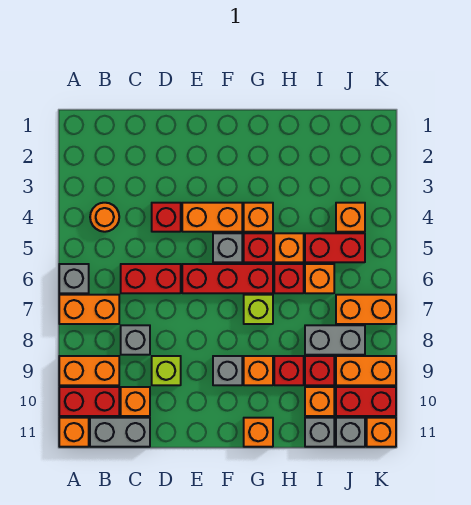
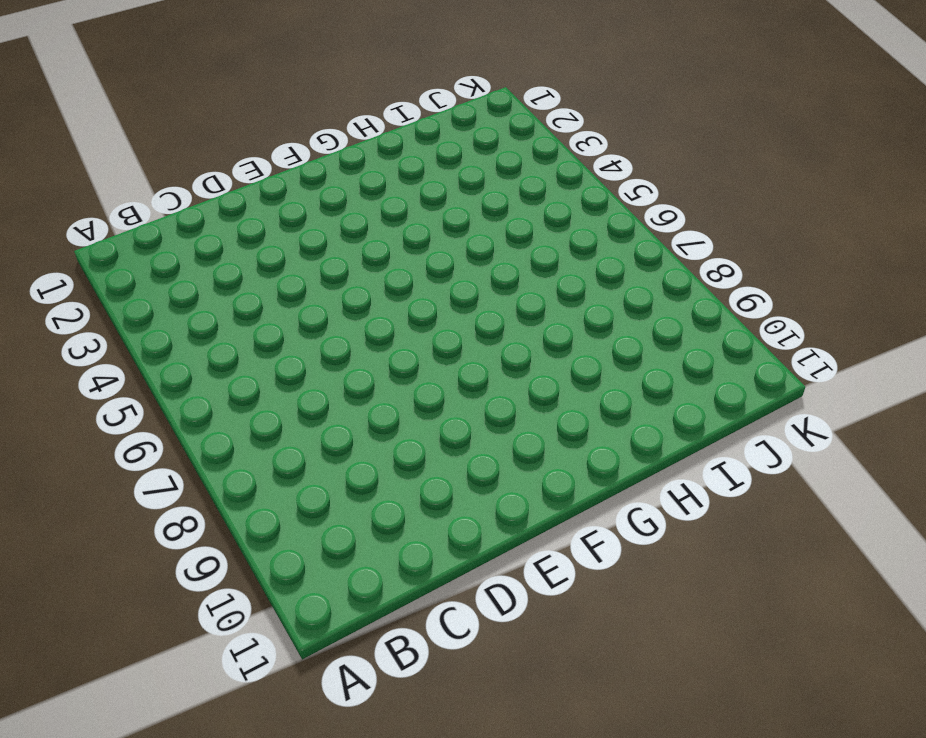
none -> grey brick A6 level 1
none -> orange brick A7:B7 level 1
none -> orange brick A9:B9 level 1
none -> red brick A10:B10 level 1

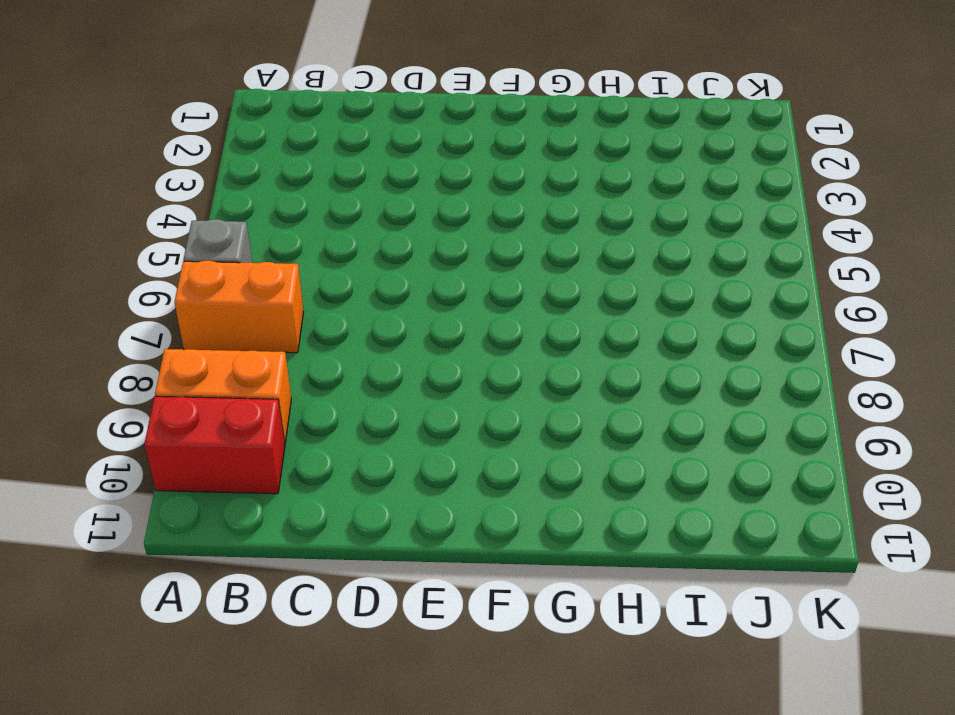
none -> orange brick A11 level 1
none -> orange round brick B4 level 1
none -> grey brick B11:C11 level 1
none -> red brick C6:D6 level 1

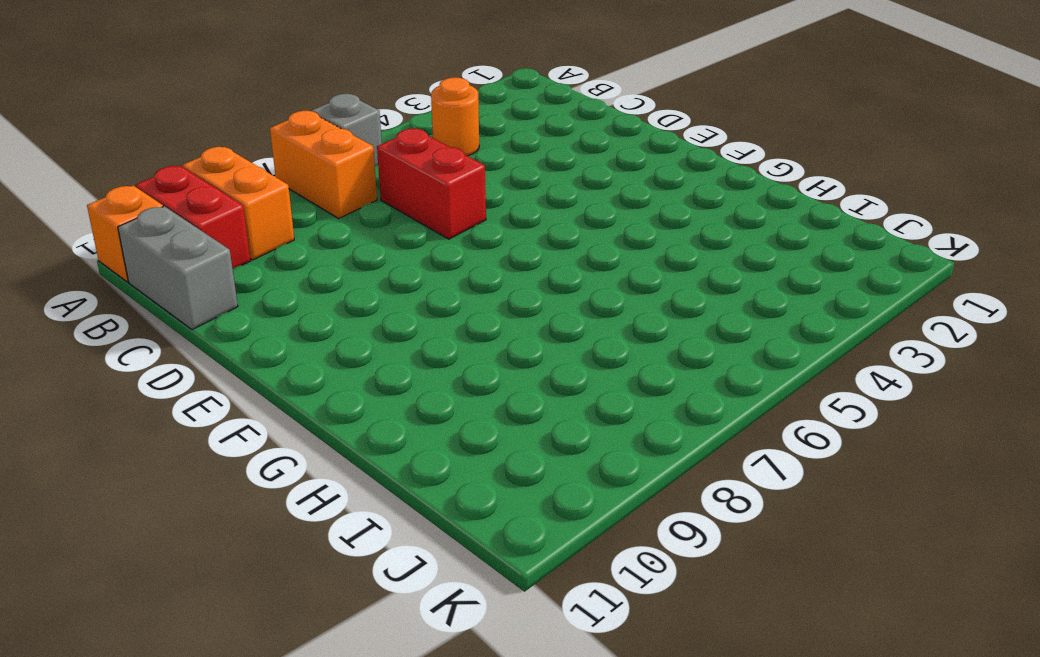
none -> grey brick C8 level 1
none -> orange brick C10 level 1
none -> red brick D4 level 1
none -> lime brick D9 level 1

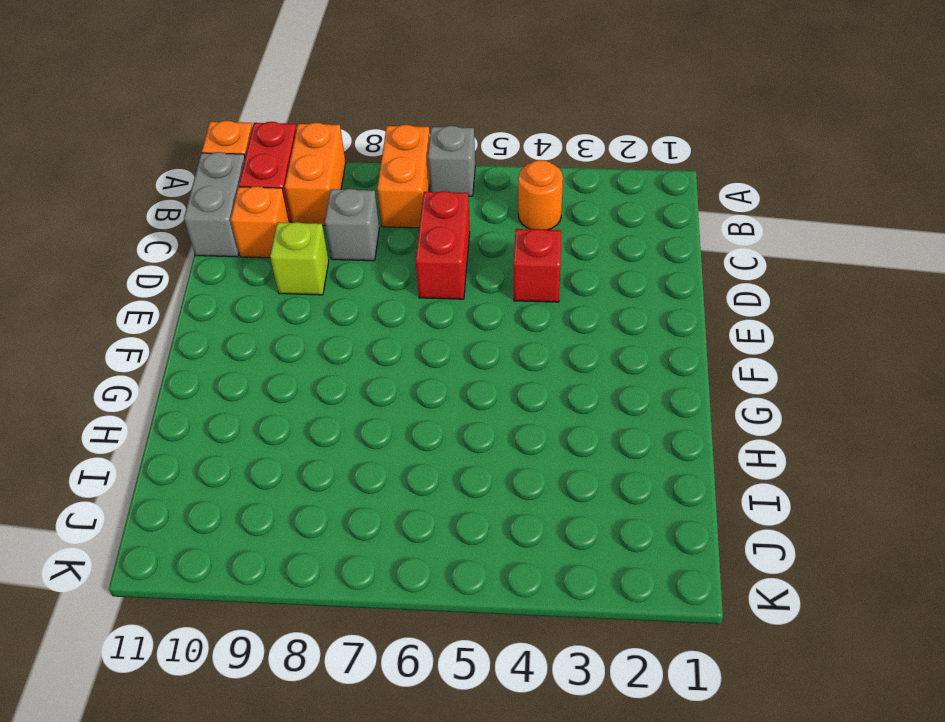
none -> orange brick E4:F4 level 1
none -> red brick E6:G6 level 1
none -> grey brick F5 level 1
none -> grey brick F9 level 1

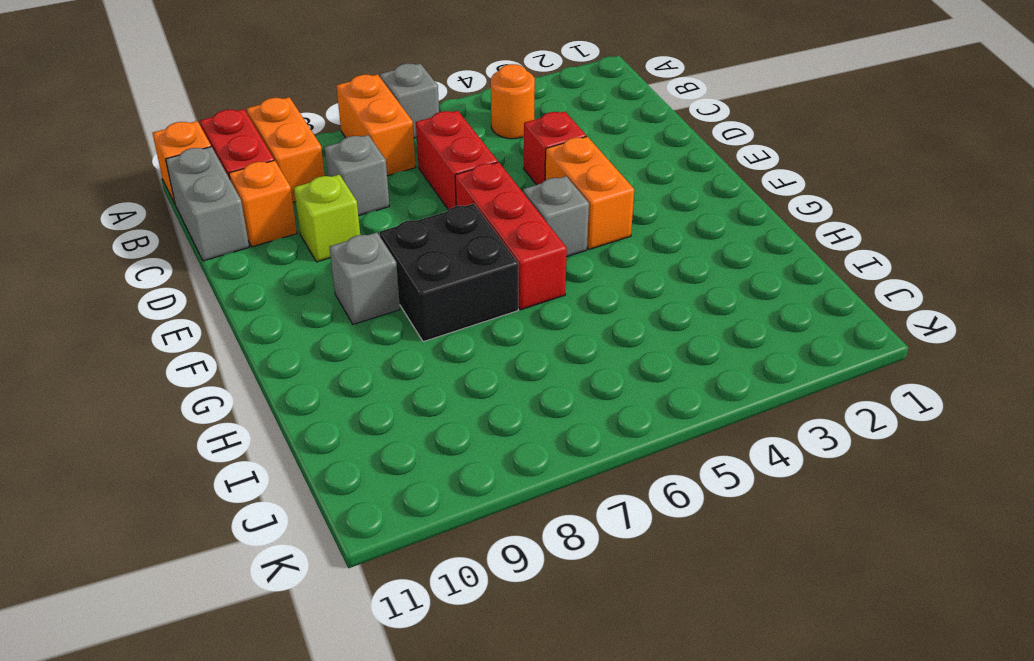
black brick F7:G8 level 1 -> lime brick G7 level 1
none -> orange brick G4 level 1
none -> red brick G5 level 1
none -> orange brick G9 level 1
none -> orange brick G11 level 1

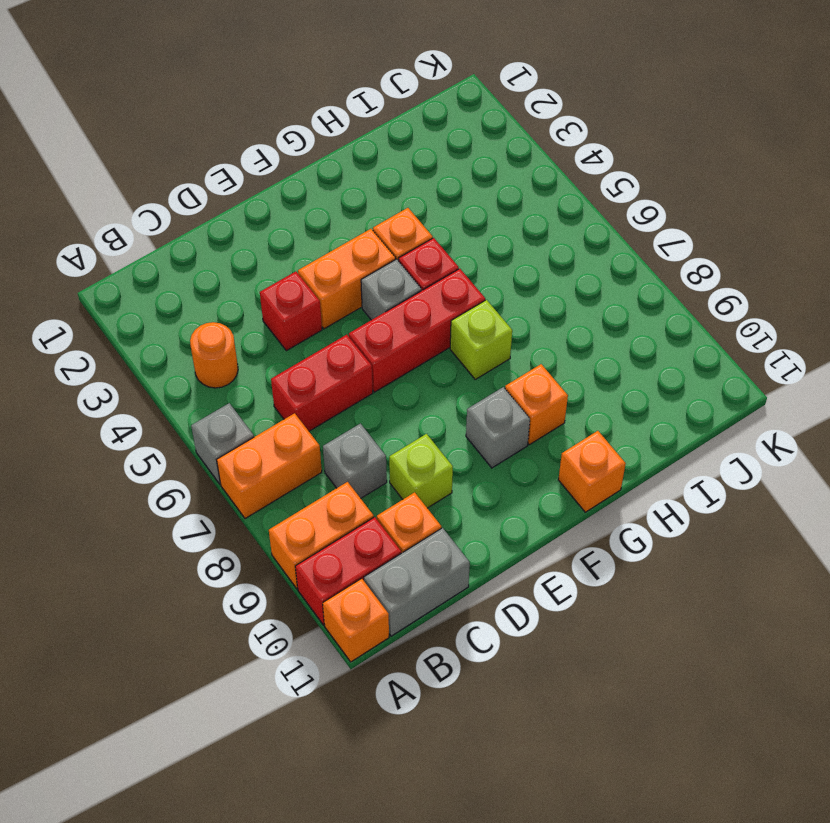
none -> orange brick H5 level 1
none -> red brick H6 level 1
none -> red brick H9 level 1
none -> red brick I5:J5 level 1

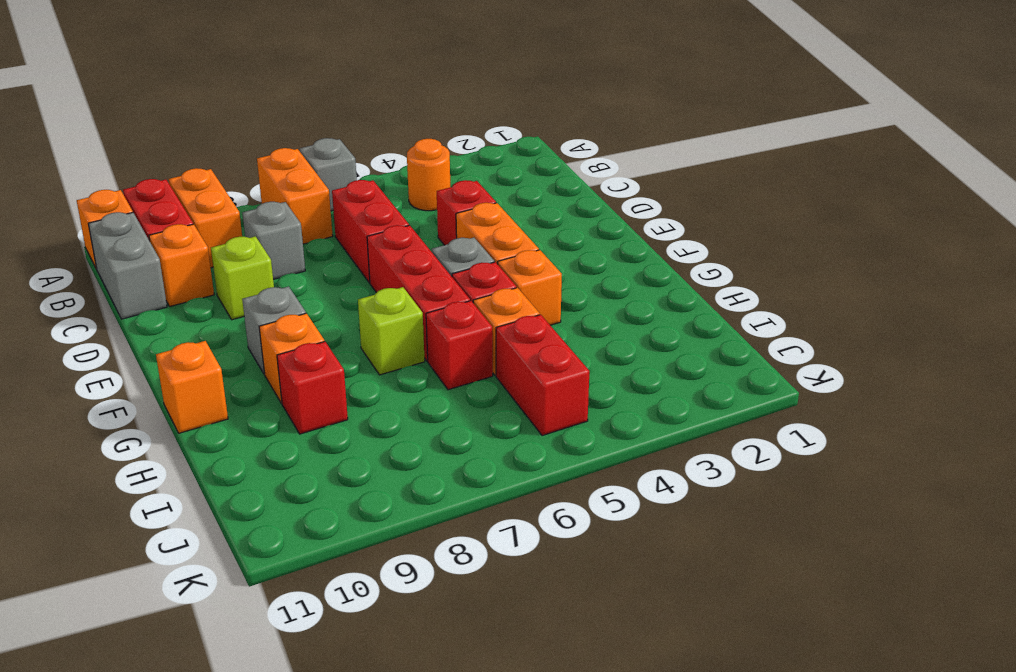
none -> orange brick I6 level 1
none -> grey brick I8:J8 level 1
none -> red brick I9 level 1
none -> orange brick I10 level 1

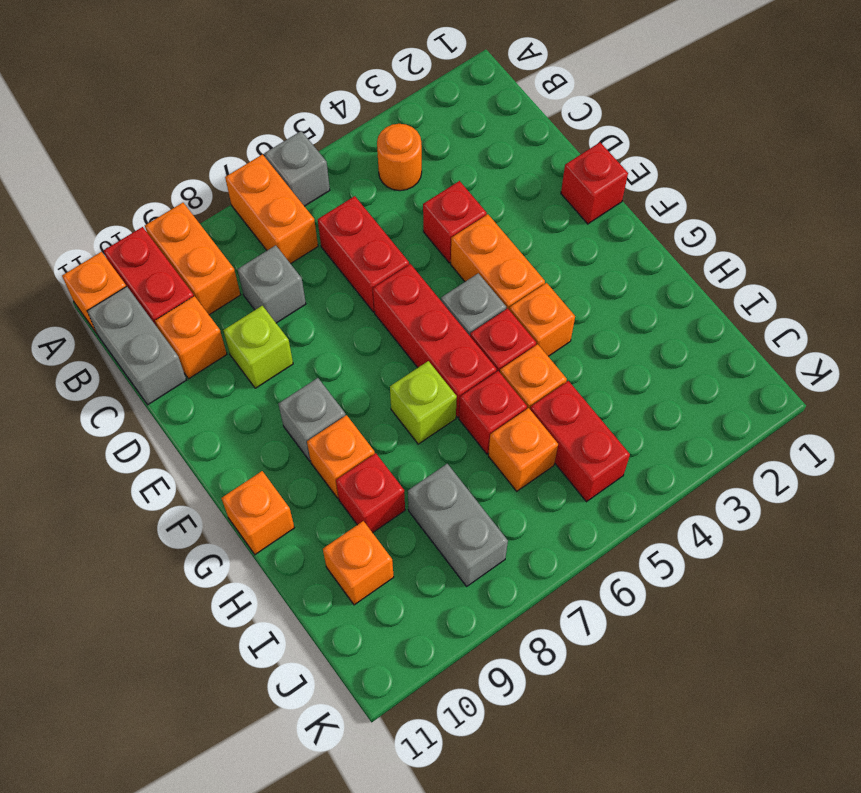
red brick E1 level 1 -> red brick I9 level 1
none -> grey brick I11 level 1
none -> orange brick J4 level 1
none -> orange brick J7:K7 level 1
none -> orange brick J9:K9 level 1

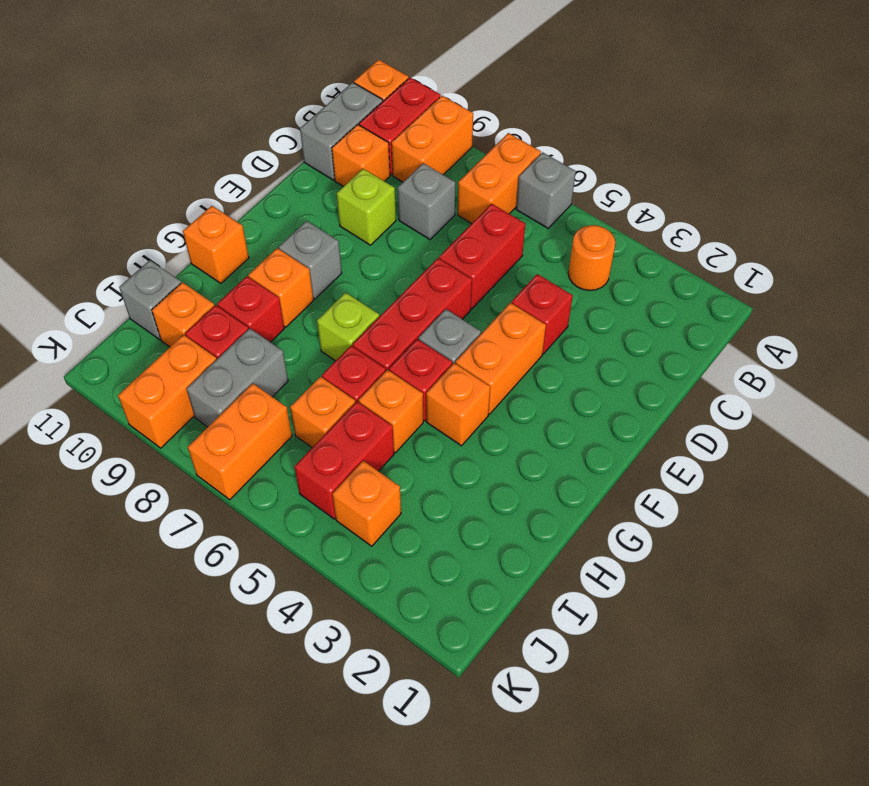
none -> red brick J10:K10 level 1
none -> grey brick J11 level 1
none -> orange brick K11 level 1

